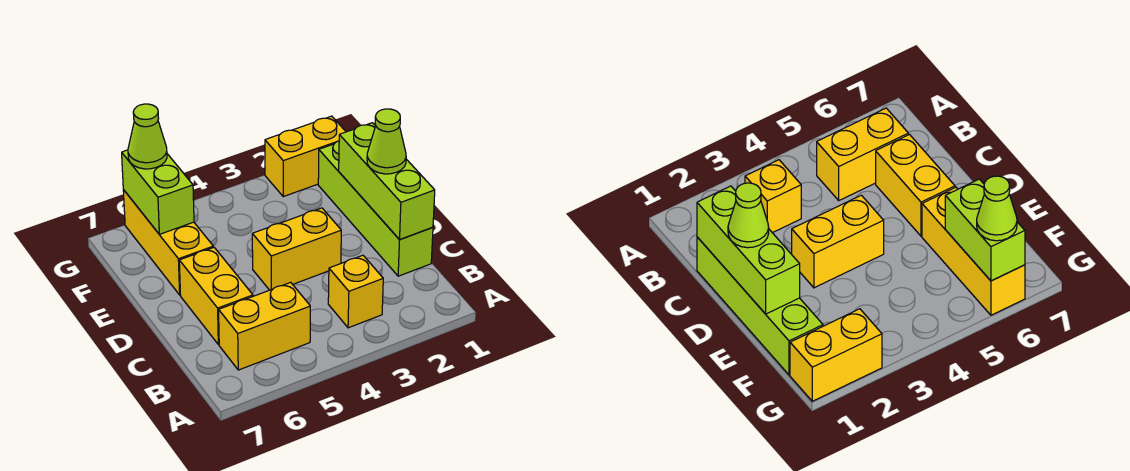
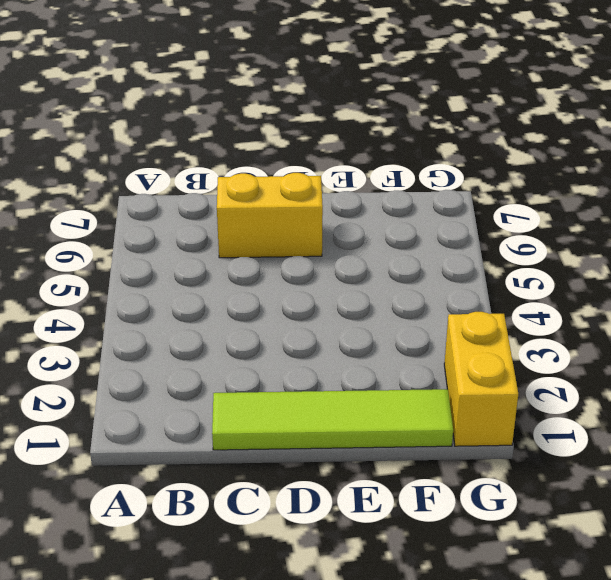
lime tile C1:F1 level 1 -> lime brick C1:F1 level 1
none -> yellow brick B3 level 1
none -> yellow brick B5:B6 level 1

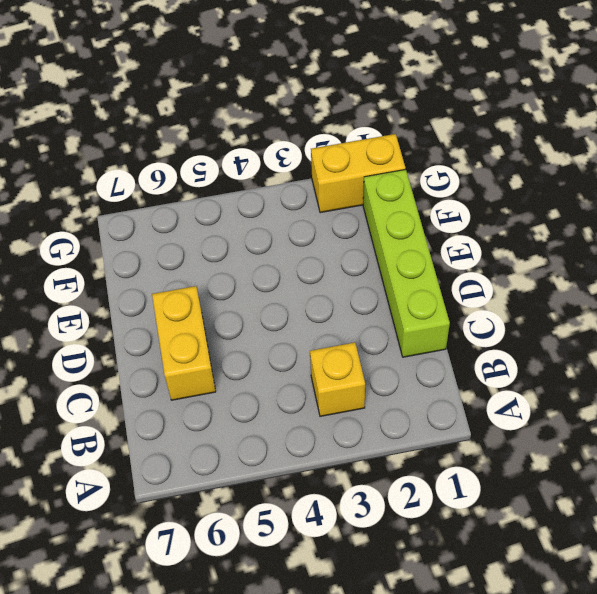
none -> yellow brick B5:B6 level 1
none -> yellow brick D3:D4 level 1

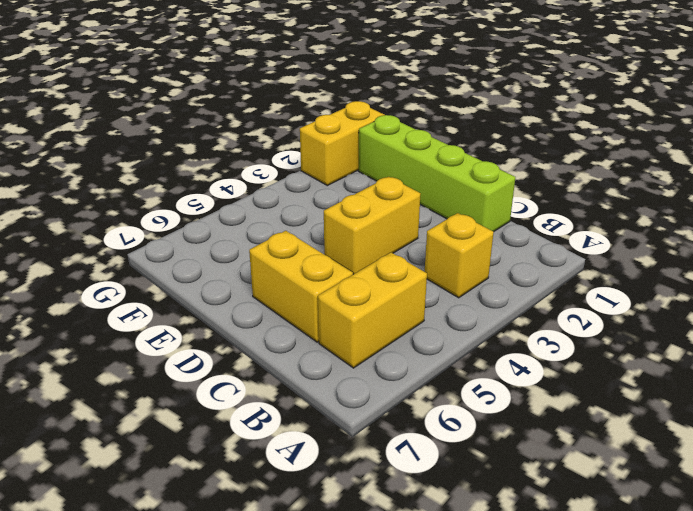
none -> yellow brick E6:G6 level 1
none -> lime brick C1:E1 level 2

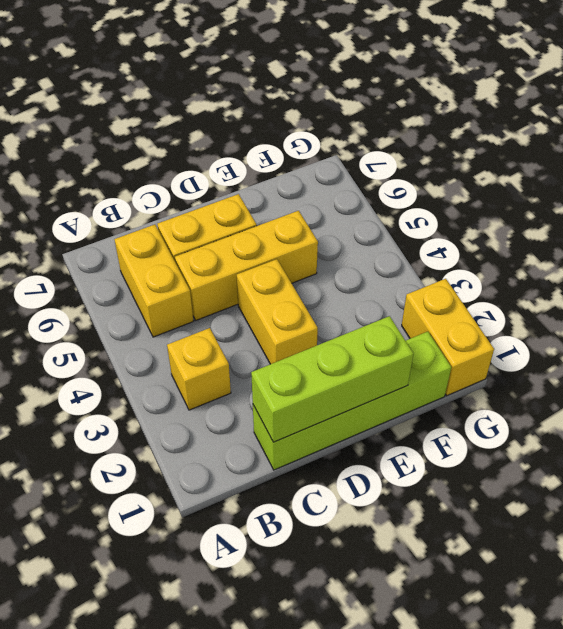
yellow brick C5:E5 level 1 -> yellow brick E6:G6 level 1
none -> lime brick F6:G6 level 2
none -> lime cone D1 level 3

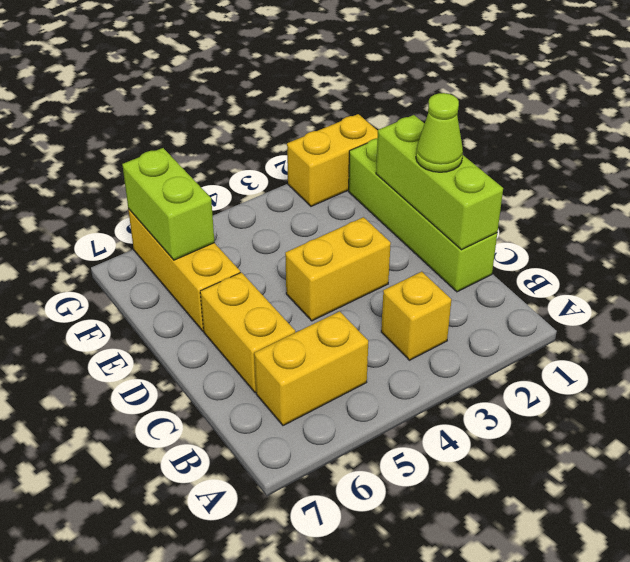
none -> lime cone G6 level 3

